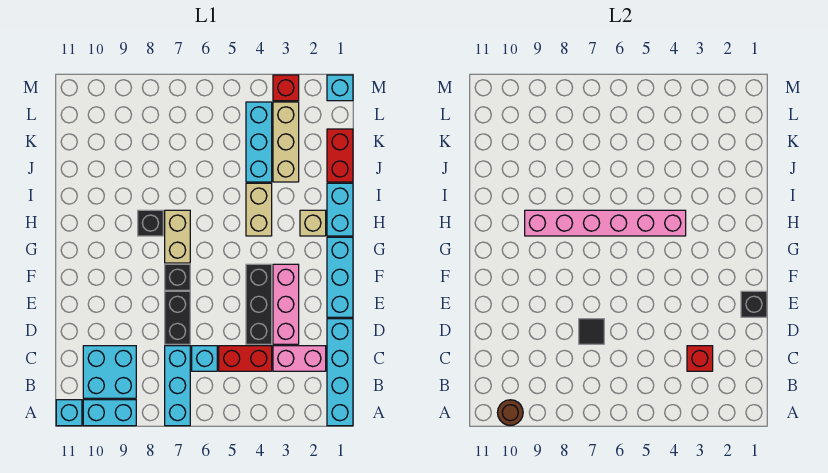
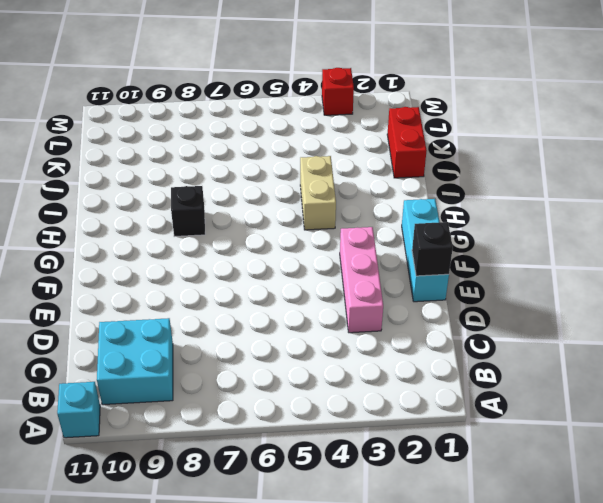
none -> cyan brick A1:D1 level 1
none -> cyan brick A7:C7 level 1
none -> cyan brick A9:A10 level 1

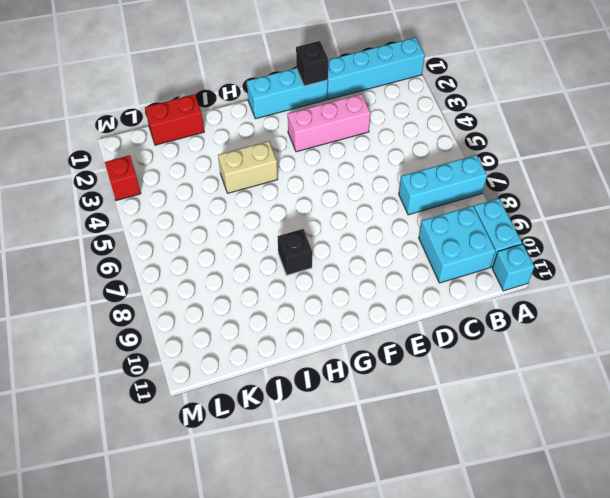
none -> pink brick C2:C3 level 1
none -> red brick C4:C5 level 1
none -> cyan brick C6 level 1

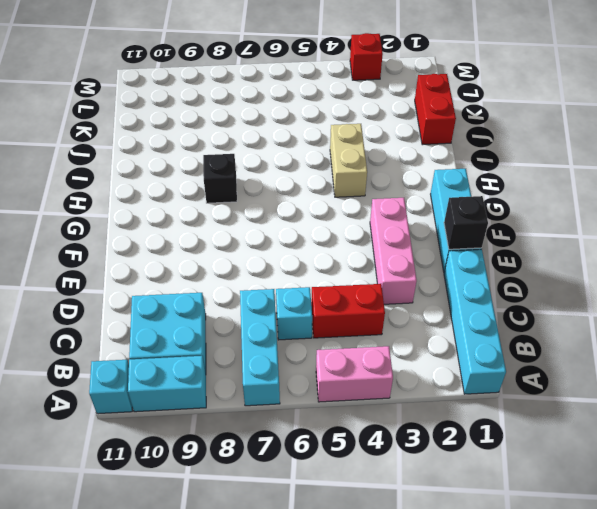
pink brick A4:A5 level 1 -> pink brick C2:C3 level 1
none -> black brick D4:F4 level 1
none -> black brick D7:E7 level 1
none -> black brick F7 level 1

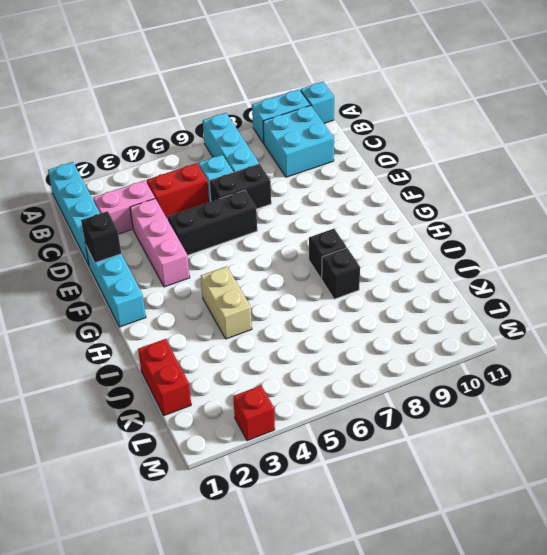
black brick D6:D7 level 1 -> black brick D7:E7 level 1
black brick E4:E6 level 1 -> black brick D4:F4 level 1
black brick I8 level 1 -> black brick F7 level 1
none -> tan brick G7:H7 level 1
none -> cyan brick H1:I1 level 1
none -> tan brick H2 level 1

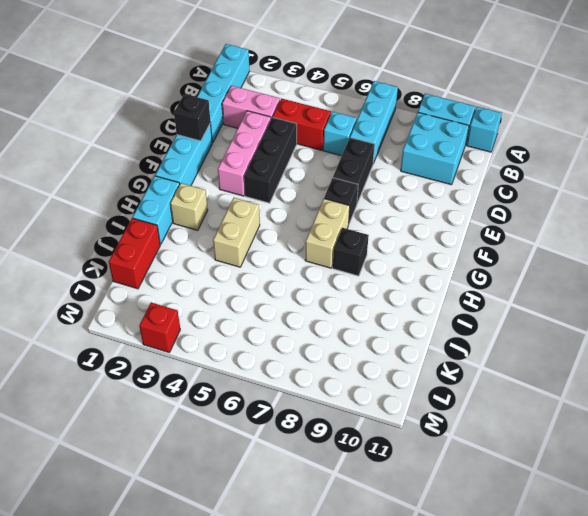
none -> tan brick J3:L3 level 1
none -> cyan brick J4:L4 level 1
none -> cyan brick M1 level 1

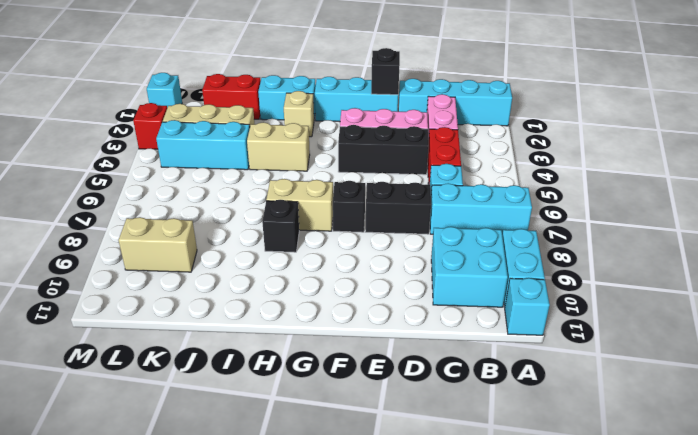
tan brick K9:L9 level 1 -> none
none -> brown round brick A10 level 2
none -> red brick C3 level 2
none -> black tile D7 level 2

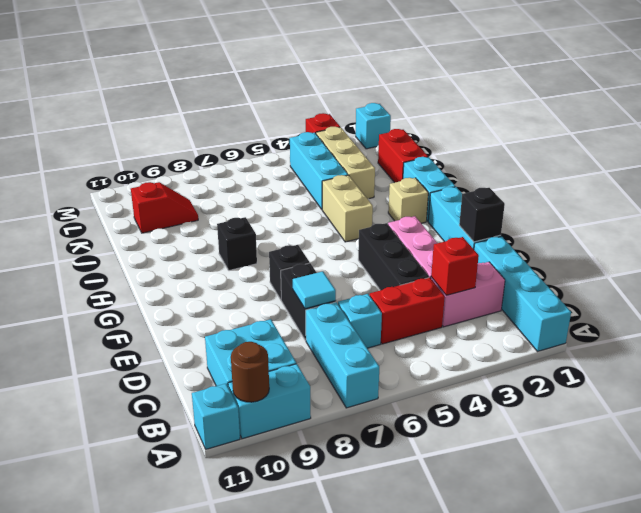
cyan tile D7 level 2 -> black tile D7 level 2
red slope K9:K10 level 1 top 10 -> none
none -> tan brick G7:H7 level 1
none -> pink brick H4:H9 level 2

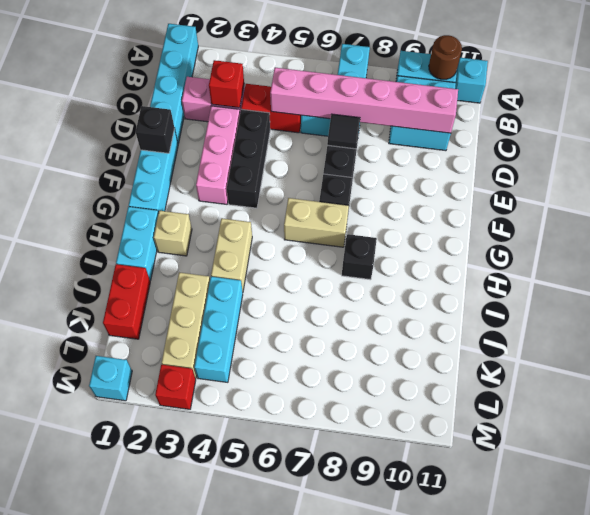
pink brick C5:C10 level 2 -> pink brick H4:H9 level 2
tan brick G6:G7 level 1 -> tan brick G7:H7 level 1

